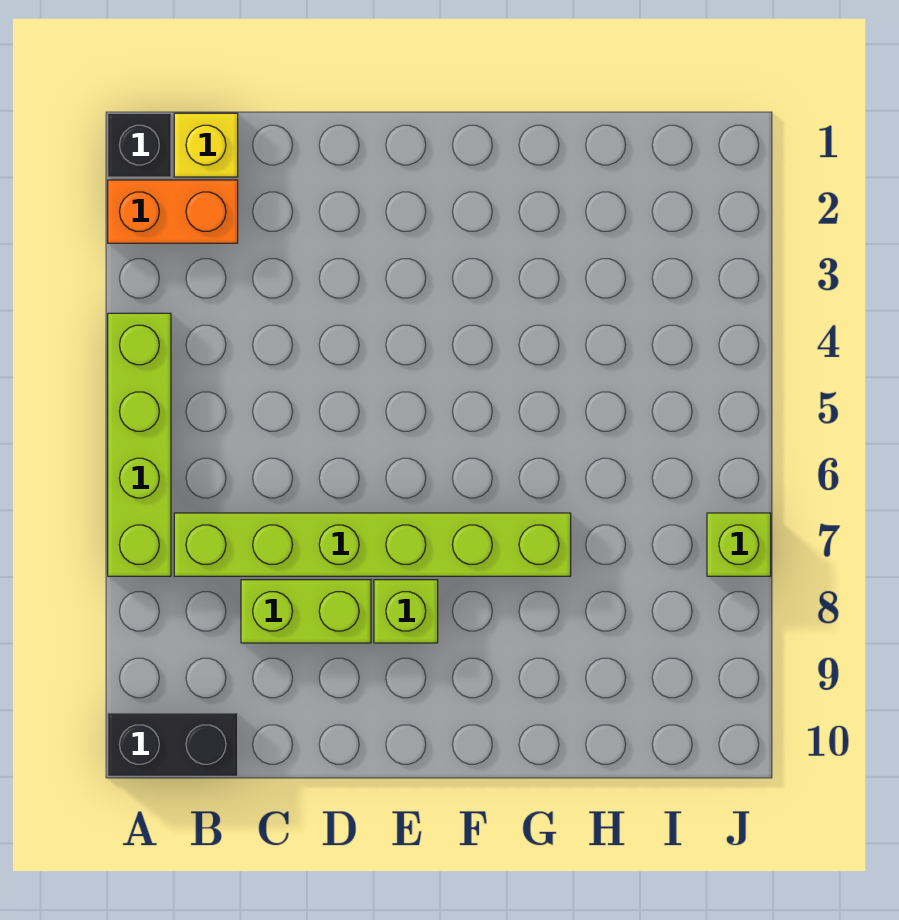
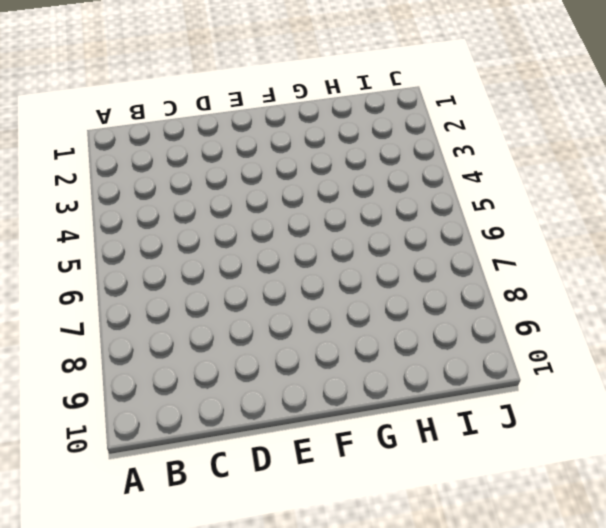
none -> black brick A1 level 1
none -> orange brick A2:B2 level 1

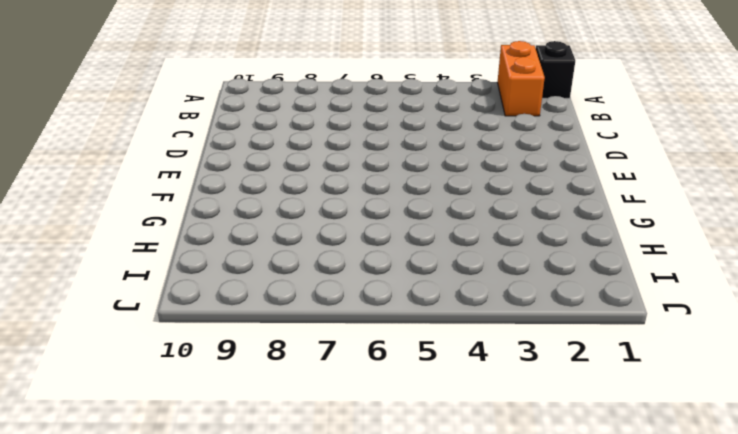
none -> lime brick A4:A7 level 1
none -> black brick A10:B10 level 1

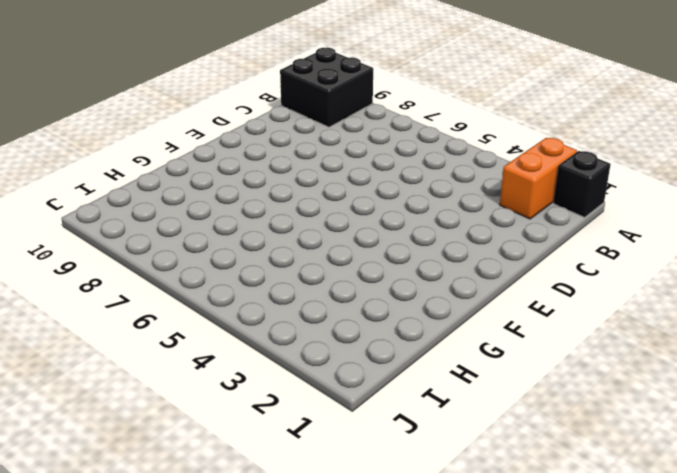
black brick A9:B10 level 1 -> black brick A10:B10 level 1
none -> lime brick A4:A7 level 1
none -> yellow brick B1 level 1

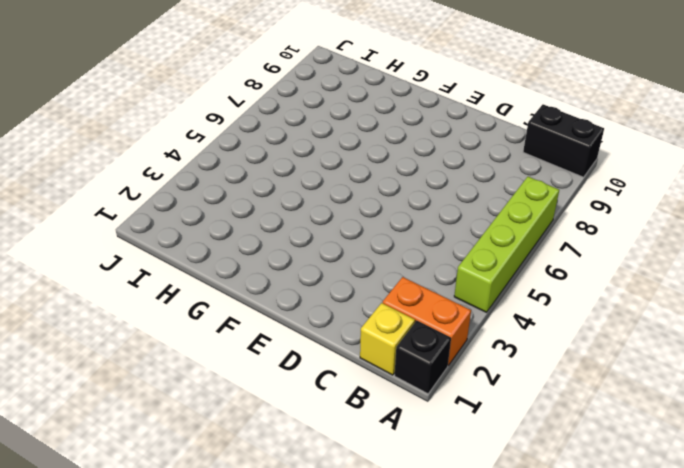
none -> lime brick B7:G7 level 1
none -> lime brick C8:D8 level 1

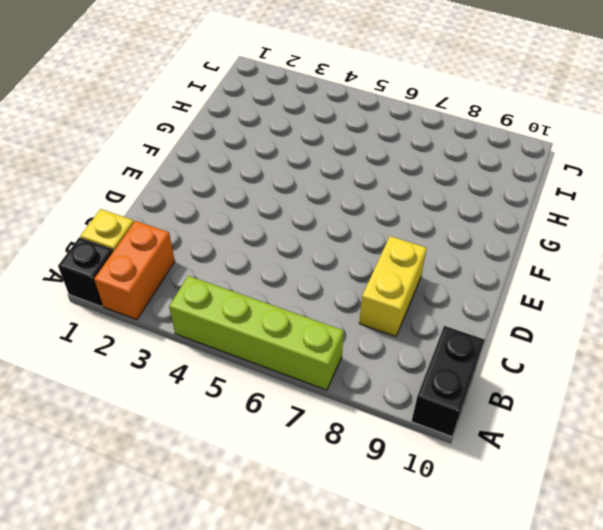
yellow brick C8:D8 level 1 -> lime brick C8:D8 level 1
none -> lime brick B7:G7 level 1
none -> lime brick E8 level 1

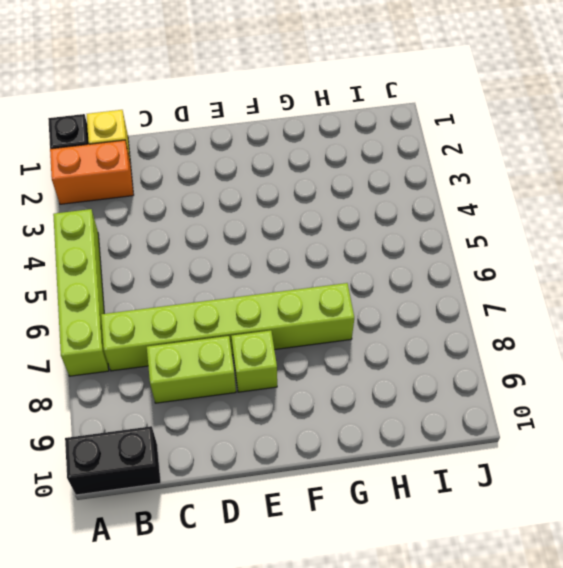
none -> lime brick J7 level 1

